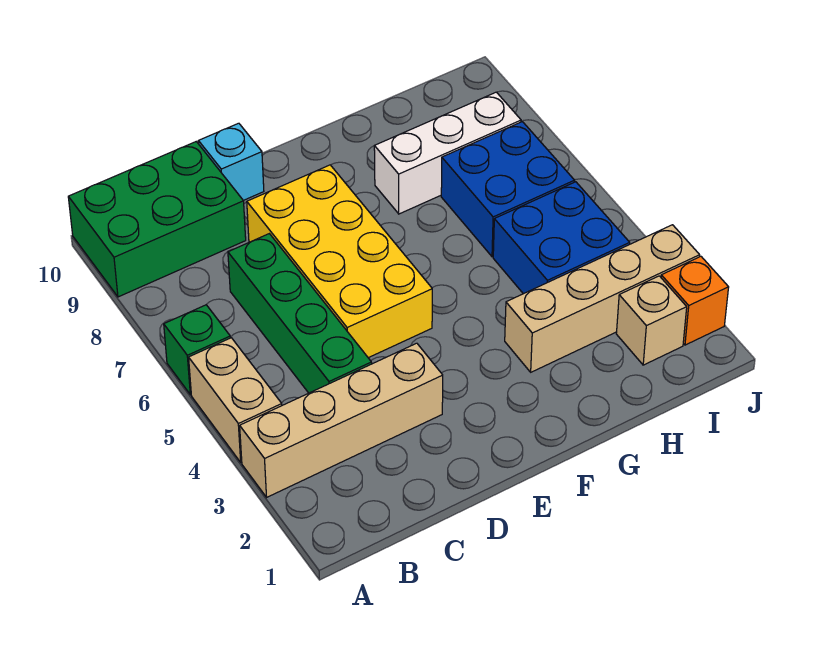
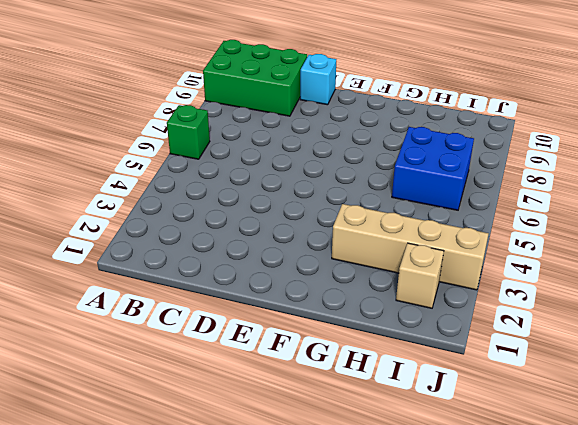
none -> tan brick A3:D3 level 1
none -> tan brick A4:A5 level 1
none -> green brick C4:C7 level 1

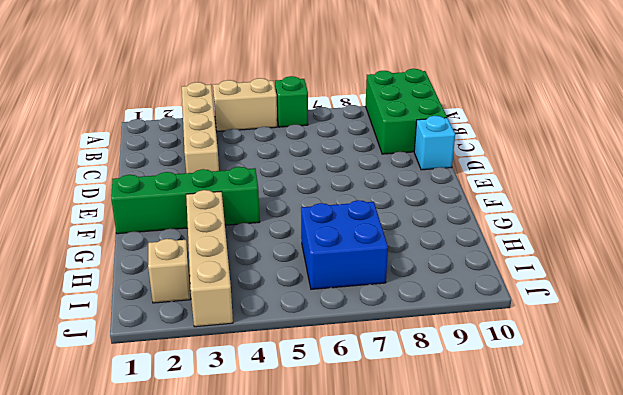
green brick F1:F4 level 1 -> green brick C4:C7 level 1
none -> yellow brick D5:E8 level 1
none -> white brick G8:I8 level 1
none -> blue brick H4:I5 level 1

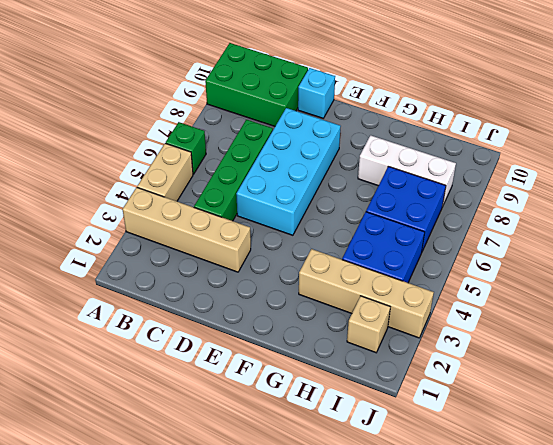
cyan brick D5:E8 level 1 -> yellow brick D5:E8 level 1
none -> orange brick J2 level 1

